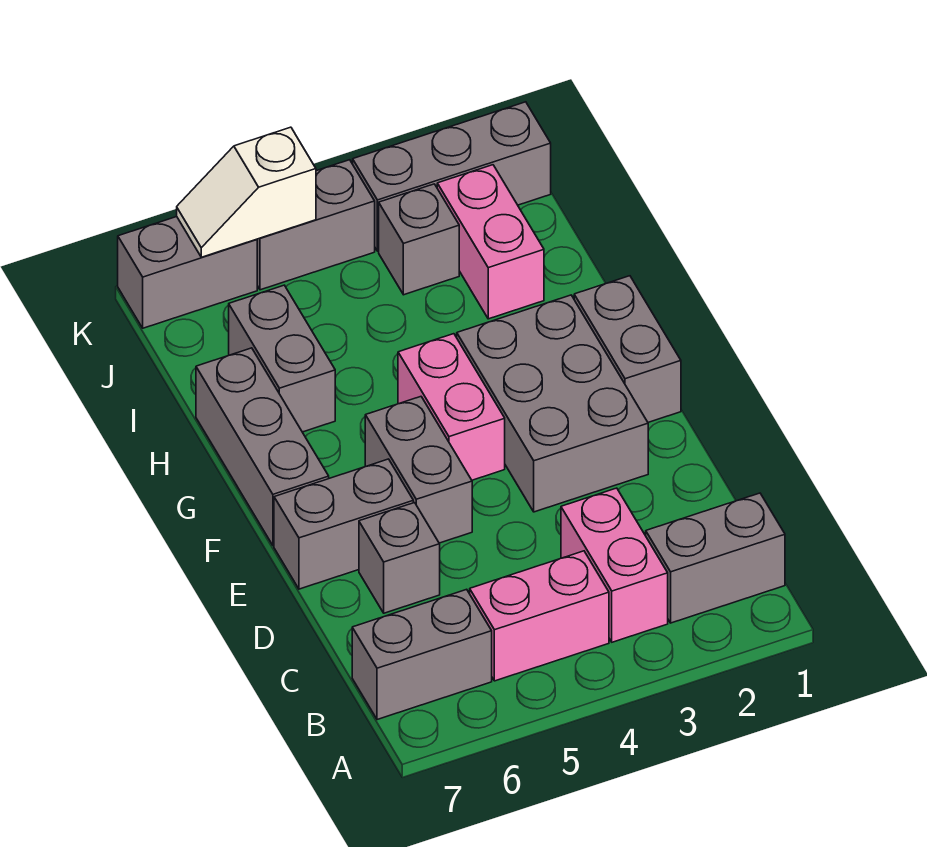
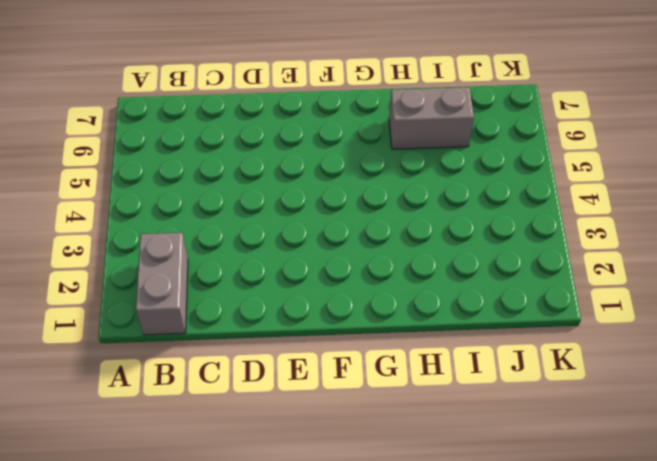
none -> pink brick B3:C3 level 1
none -> pink brick B4:B5 level 1
none -> grey brick B6:B7 level 1

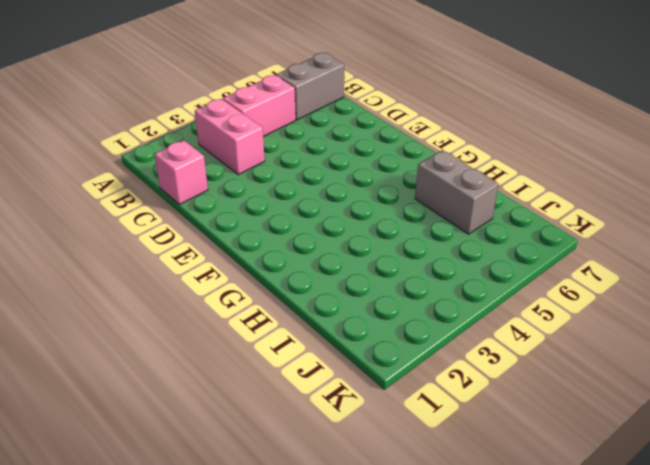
pink brick C1 level 1 -> none
none -> grey brick B1:B2 level 1
none -> grey brick D6 level 1
none -> grey brick E2:G3 level 1

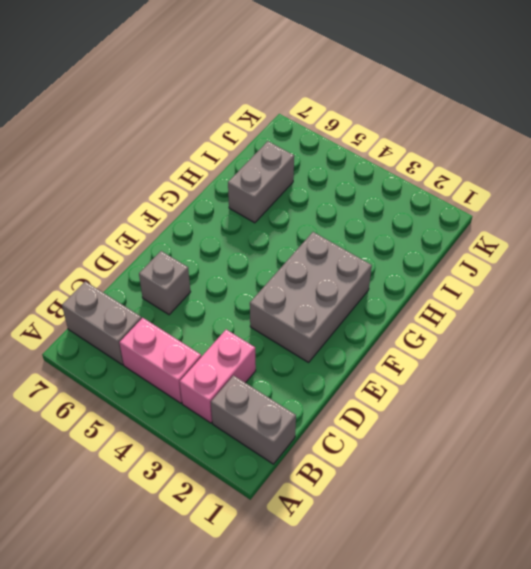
none -> grey brick E5:F5 level 1
none -> grey brick E6:E7 level 1
none -> grey brick F1:G1 level 1

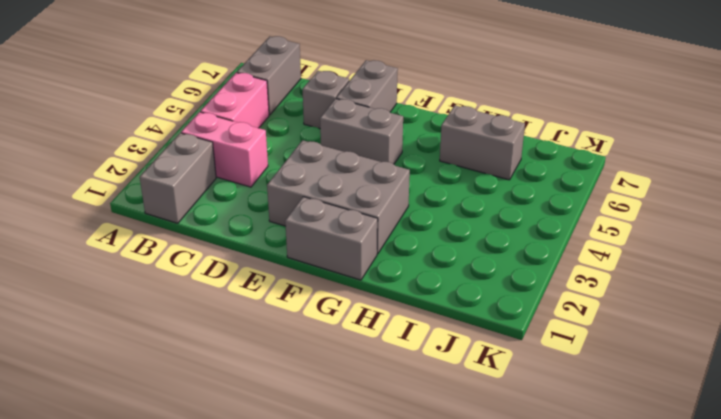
none -> pink brick F4:G4 level 1
none -> grey brick F7:H7 level 1
none -> pink brick I2:J2 level 1

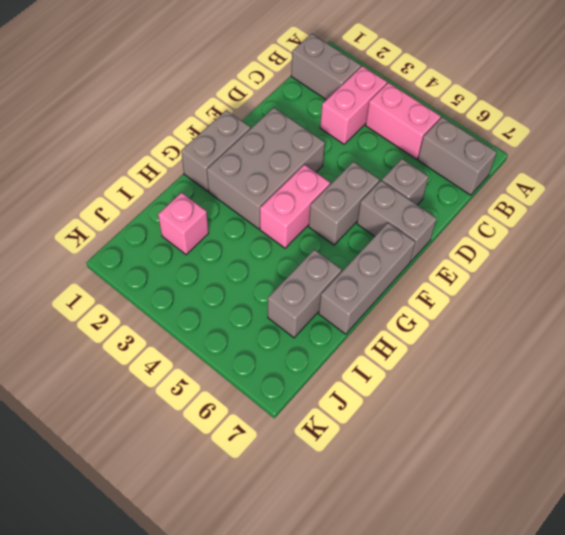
pink brick I2 level 1 -> pink brick I2:J2 level 1
none -> grey brick J3 level 1
none -> grey brick K1:K3 level 1
none -> grey brick K4:K5 level 1

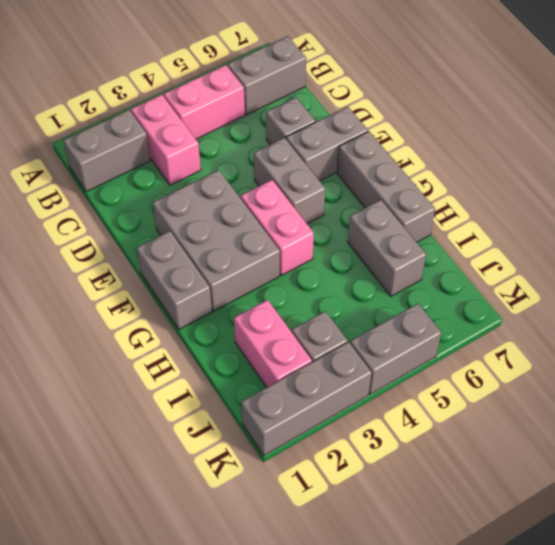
none -> grey brick K6:K7 level 1
none -> white slope K5:K6 level 2 top 5

